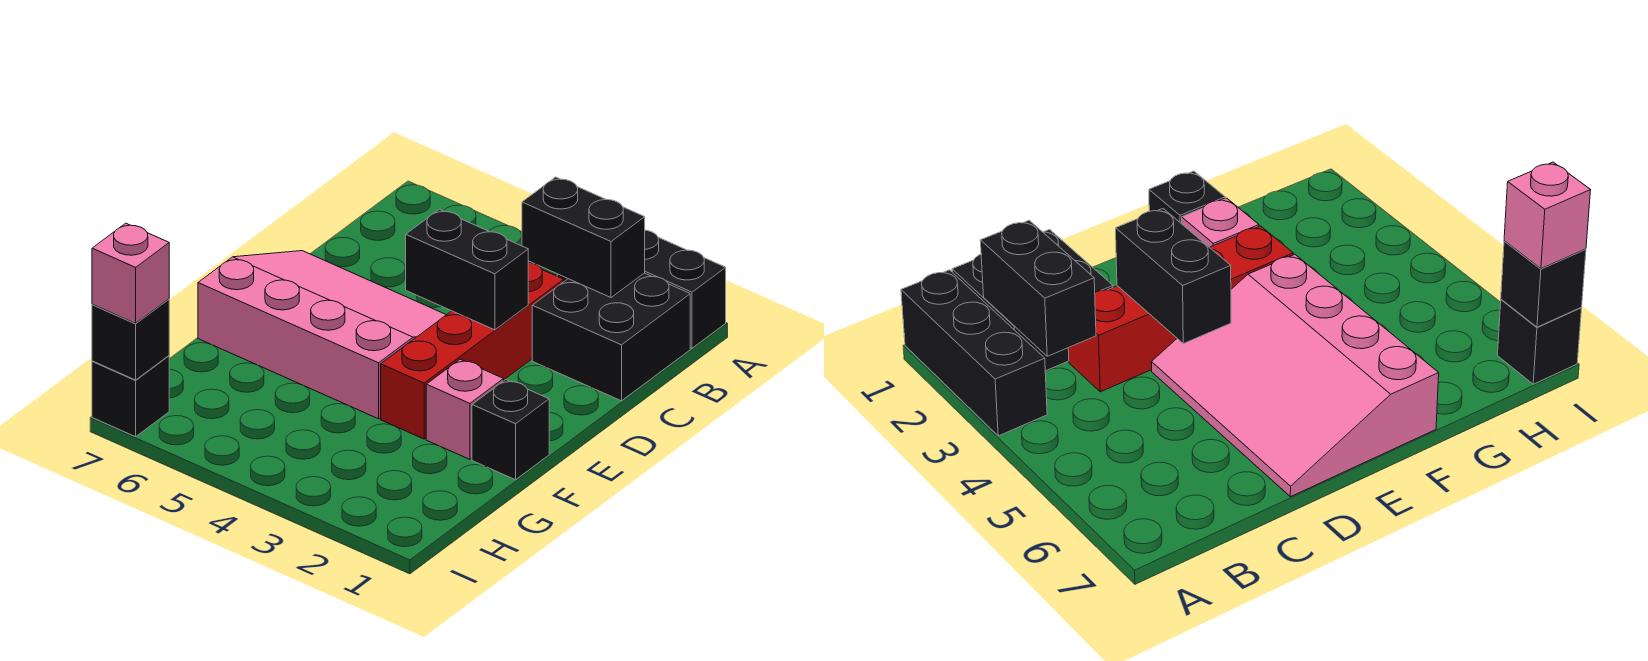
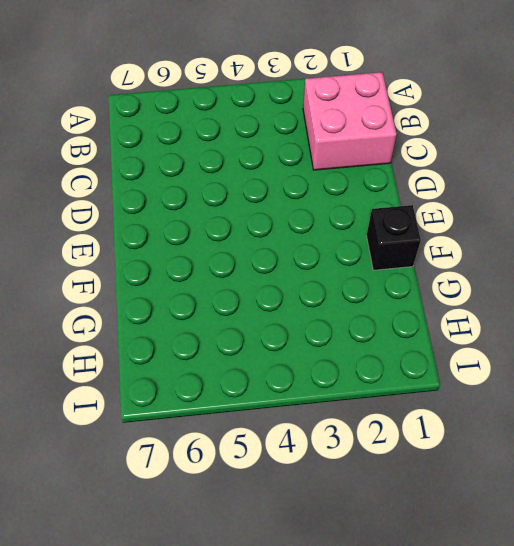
pink brick B1:C2 level 1 -> black brick B1:C2 level 1
none -> black brick A1:A3 level 1
none -> red brick C3:F3 level 1

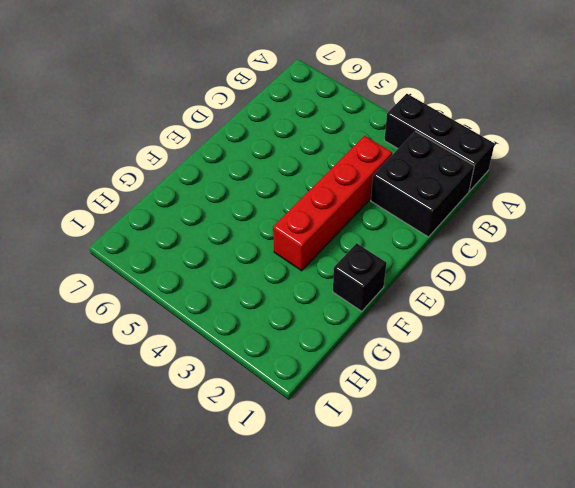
none -> pink slope D4:F7 level 1 top F
none -> pink brick F2 level 1

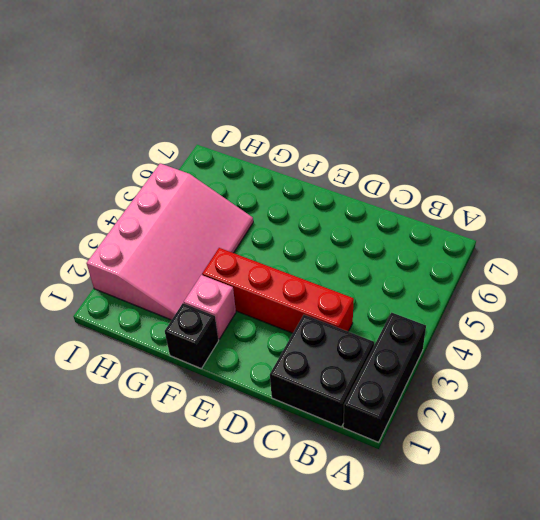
pink slope G2:I5 level 1 top I -> pink slope D4:F7 level 1 top F
none -> black brick I7 level 1
none -> black brick B2:B3 level 2

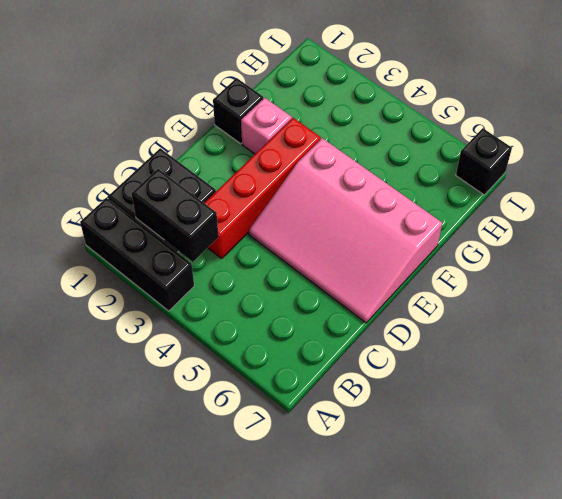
none -> black brick D3:D4 level 2
none -> black brick I7 level 2

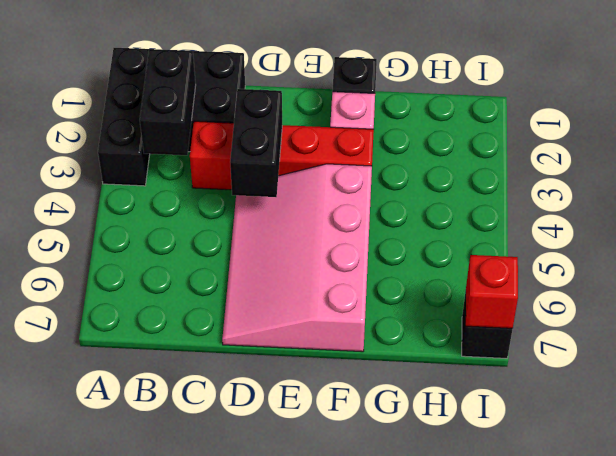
red brick I7 level 2 -> black brick I7 level 2
none -> pink brick I7 level 3

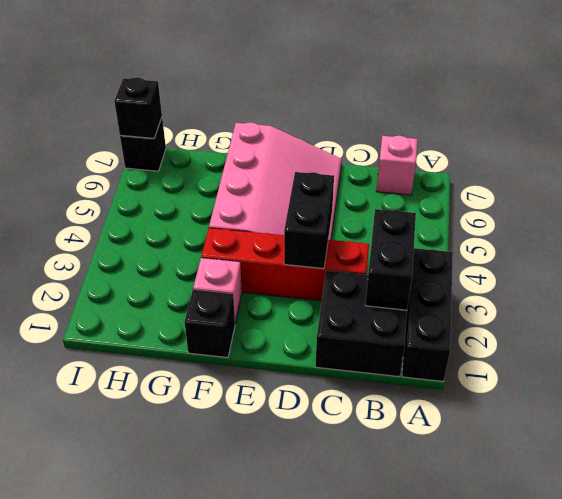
pink brick B7 level 1 -> pink brick I7 level 3

